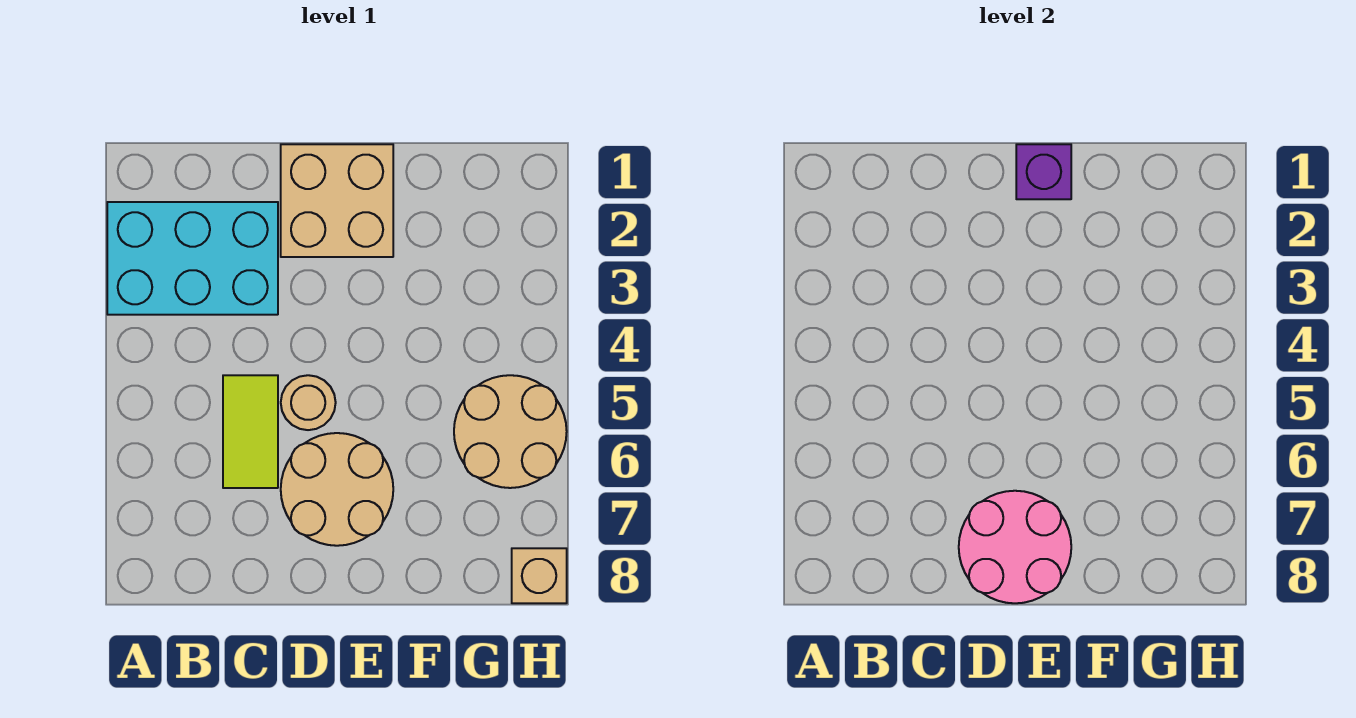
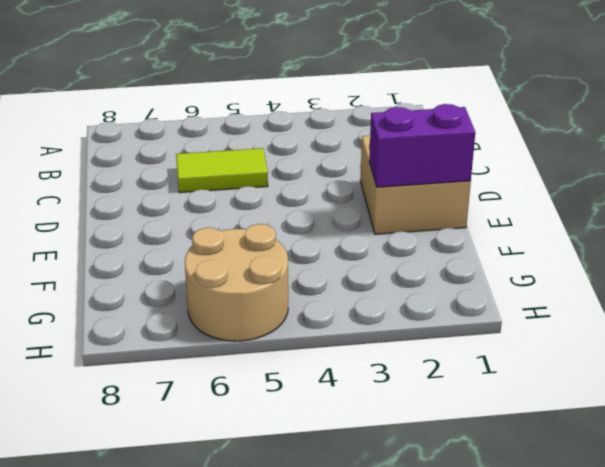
purple brick E1:E2 level 2 -> purple brick E1 level 2
none -> cyan brick A2:C3 level 1
none -> tan round brick D5 level 1

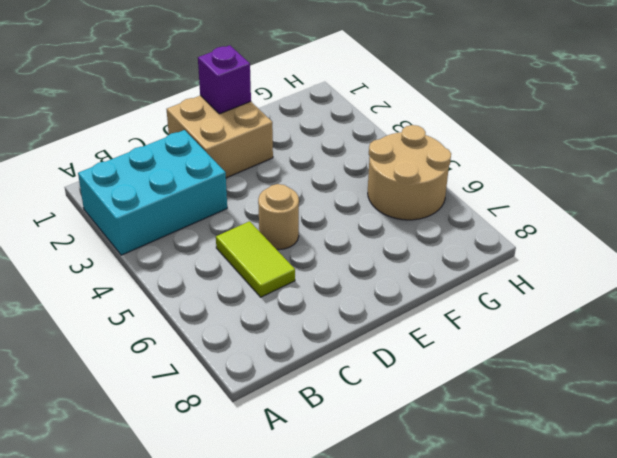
none -> tan round brick D6:E7 level 1
none -> tan brick H8 level 1

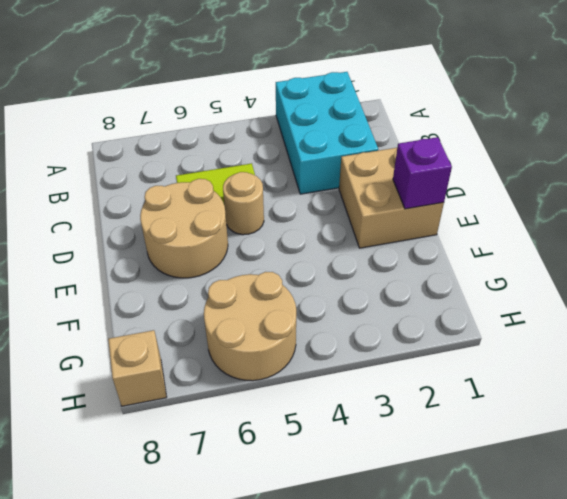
none -> pink round brick D7:E8 level 2

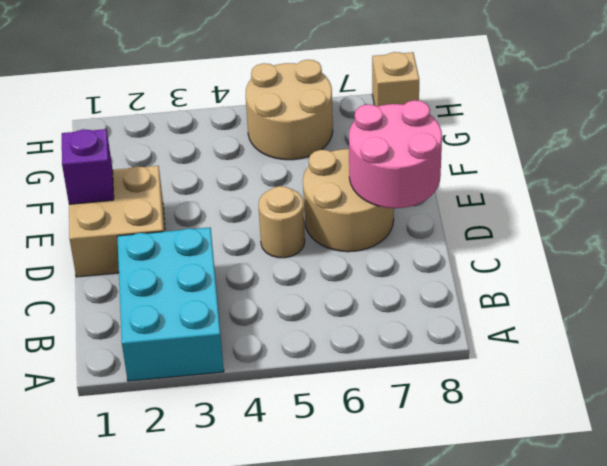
none -> lime tile C5:C6 level 1

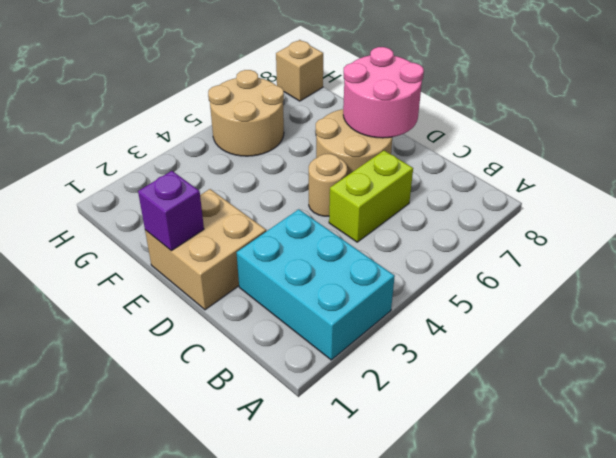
lime brick C5:C6 level 1 -> lime tile C5:C6 level 1

